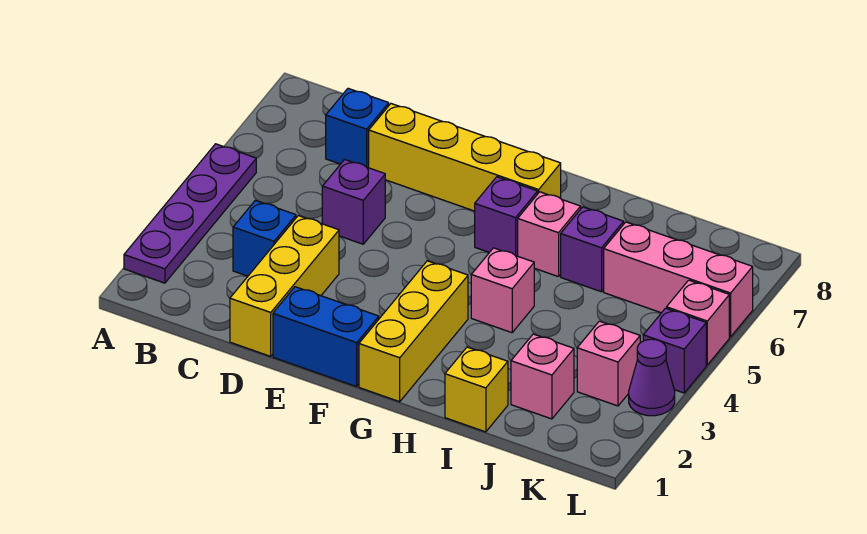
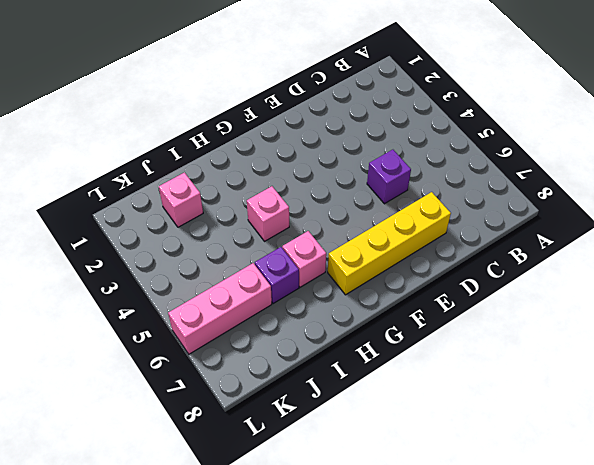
none -> purple plate A2:A5 level 1
none -> blue brick C3 level 1
none -> blue brick C7 level 1

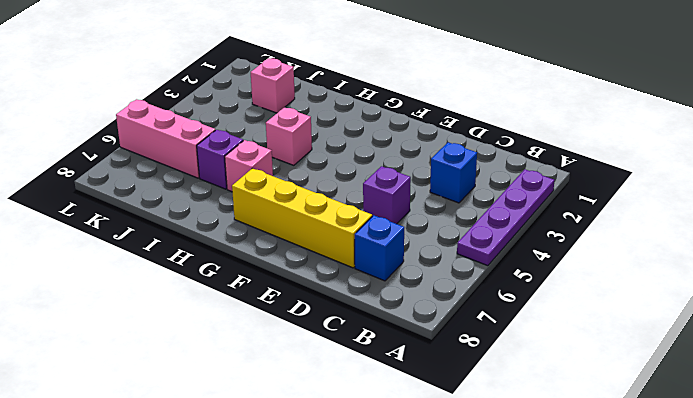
none -> yellow brick D1:D3 level 1
none -> blue brick E1:F1 level 1
none -> yellow brick G1:G3 level 1

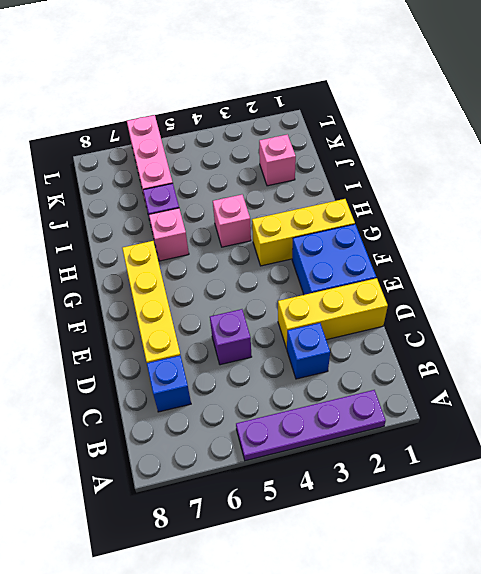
blue brick E1:F2 level 1 -> blue brick E1:F1 level 1
none -> purple brick G6 level 1
none -> yellow brick I1 level 1
none -> pink brick K3 level 1

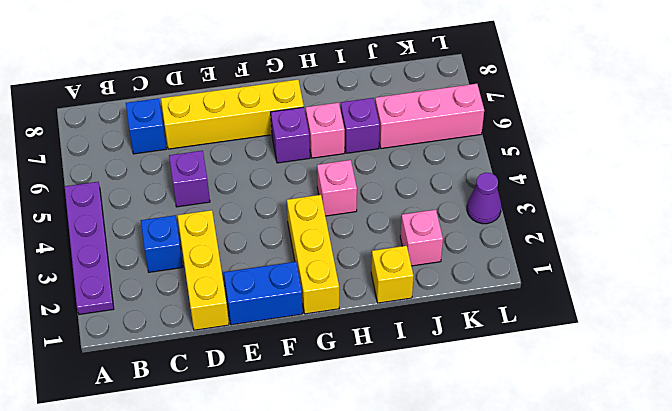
none -> pink brick K3 level 1
none -> purple brick L4 level 1
none -> pink brick L5 level 1

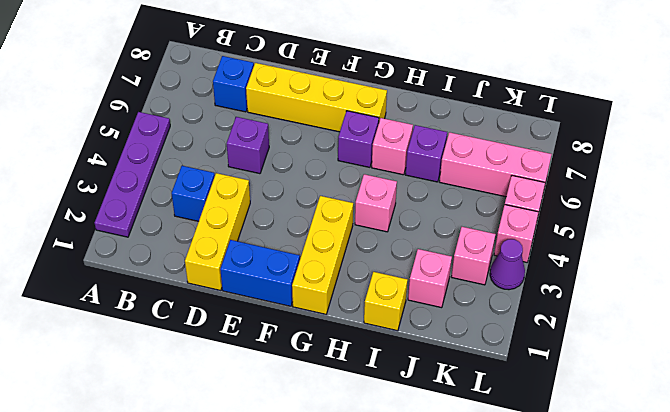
pink brick L4 level 1 -> purple brick L4 level 1

